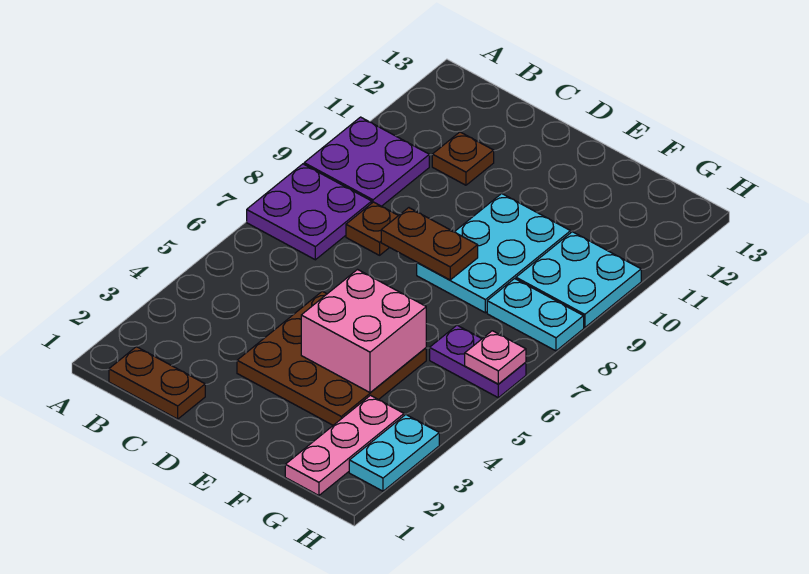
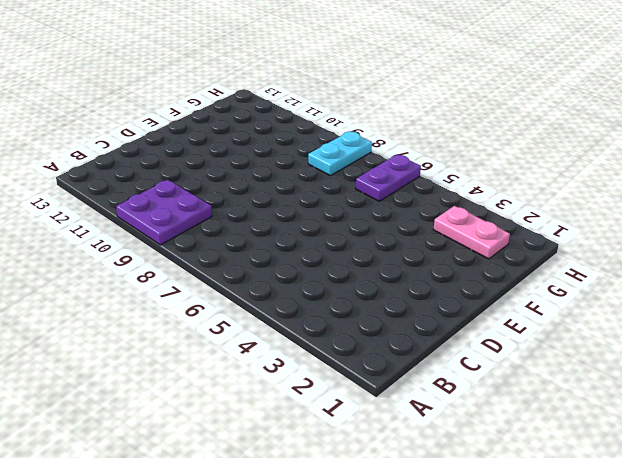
pink plate G2:G3 level 1 -> pink plate G1:G3 level 1
none -> purple plate A7:B8 level 1
none -> brown plate B1:C1 level 1
none -> brown plate C8 level 1

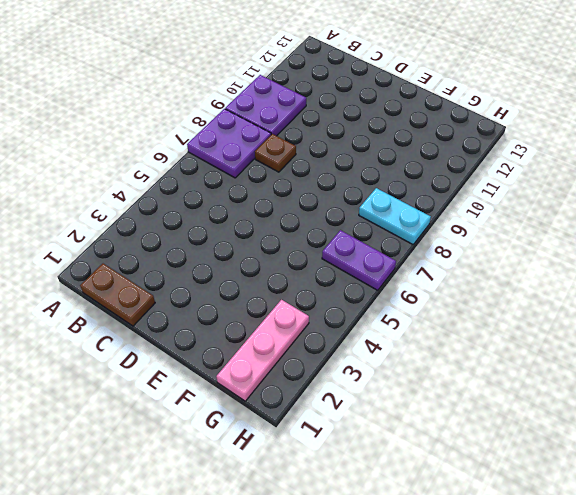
none -> brown plate C11 level 1
none -> brown plate D3:F5 level 1
none -> cyan plate E8:F10 level 1

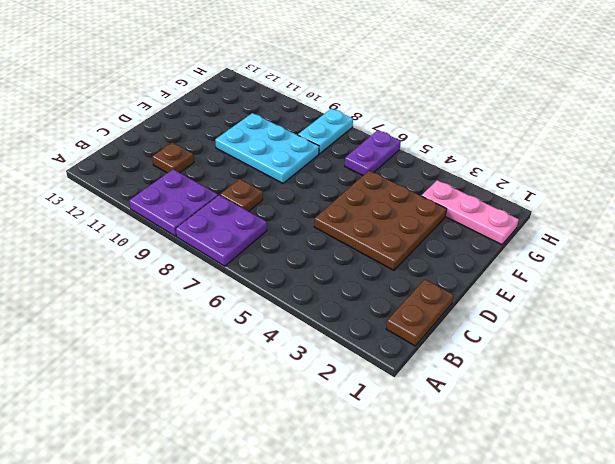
none -> cyan plate G9:H10 level 1
none -> cyan plate H2:H3 level 1
none -> brown plate D8:E8 level 2

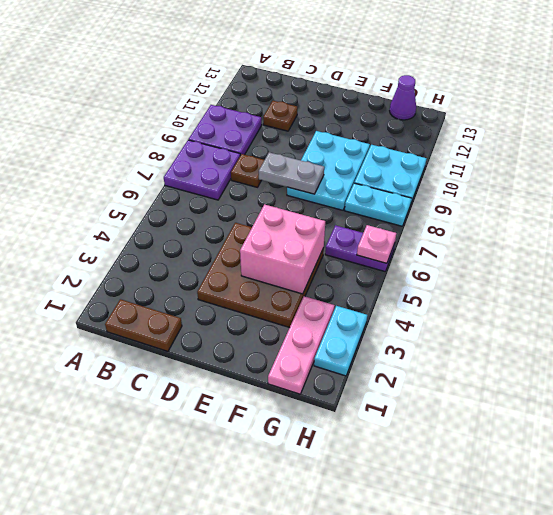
grey plate D8:E8 level 2 -> brown plate D8:E8 level 2
purple cone G13 level 1 -> none

